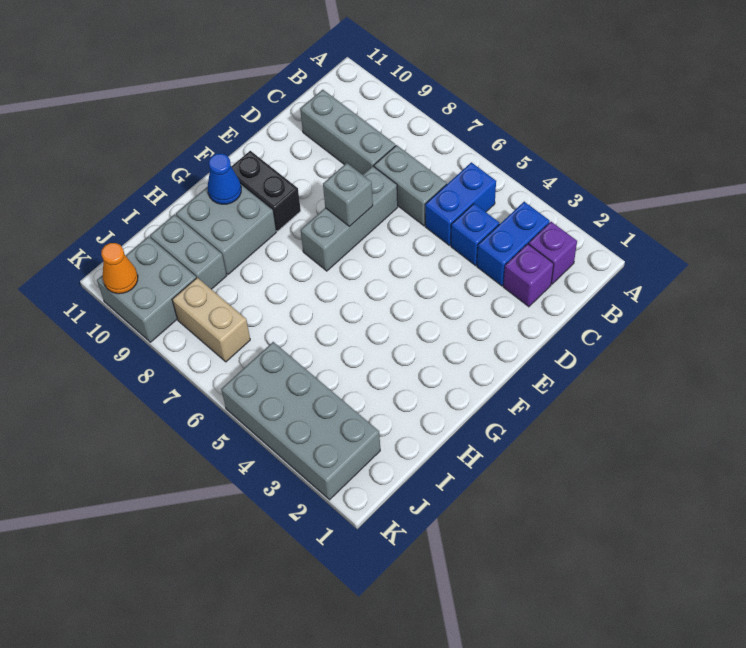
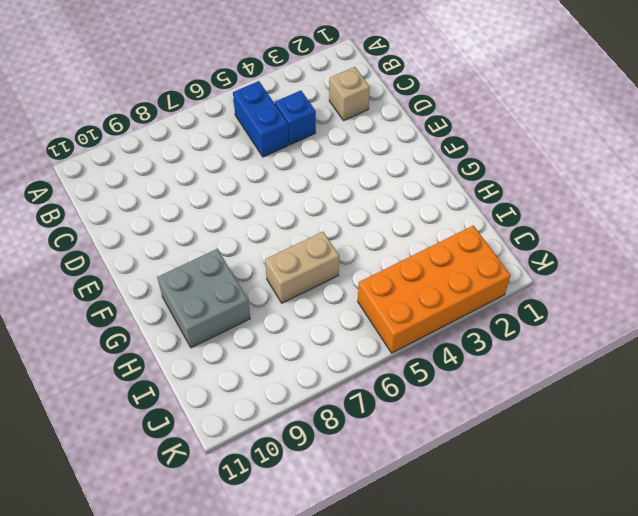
tan brick C2 level 1 -> purple brick C2 level 1
tan brick H6:H7 level 1 -> tan brick J7:J8 level 1
orange brick J2:K5 level 1 -> grey brick J2:K5 level 1
none -> purple brick B2 level 1
none -> blue brick B3:C3 level 1
none -> grey brick C6:C7 level 1

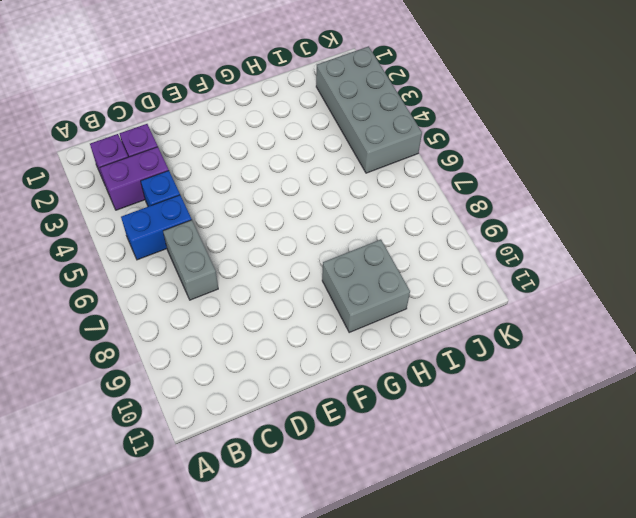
purple brick B3:C3 level 1 -> blue brick B3:C3 level 1
none -> grey brick C8:C10 level 1
none -> grey brick D7:F7 level 1
none -> black brick F9:F10 level 1

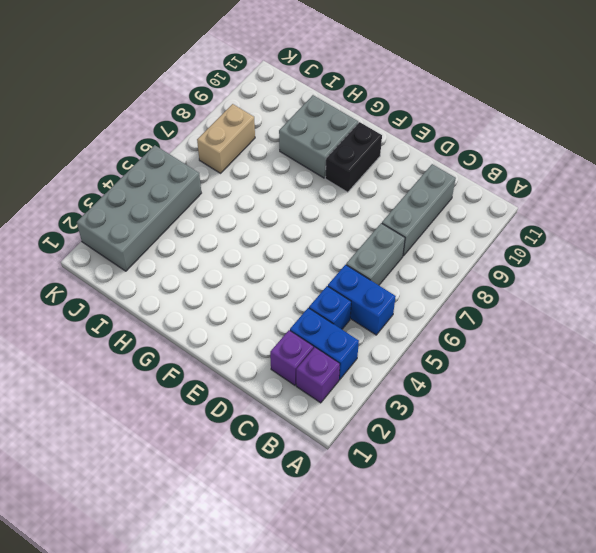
none -> grey brick D7:F7 level 1
none -> grey brick I9:I10 level 1
none -> grey brick J9:K10 level 1

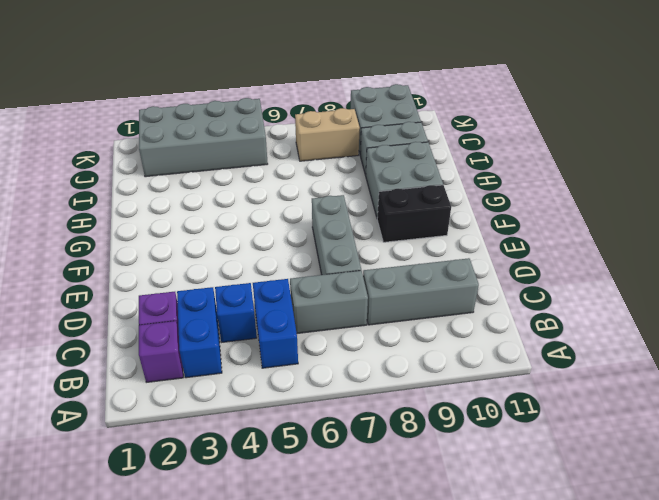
none -> grey brick E7 level 2
none -> blue cone G10 level 2
none -> orange cone K10 level 2

